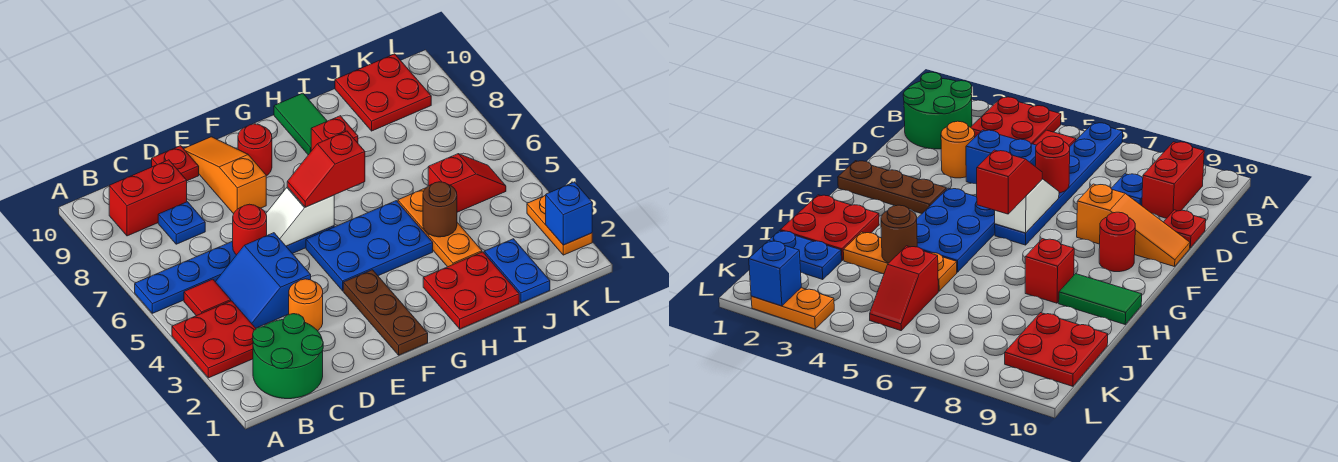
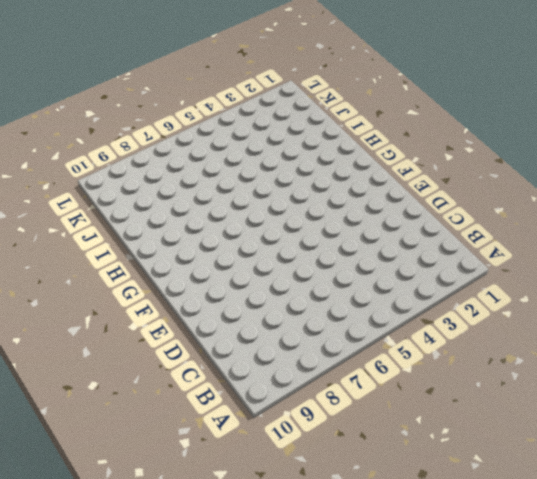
none -> red plate A3:B4 level 1
none -> blue plate A6:F6 level 1
none -> green round brick B1:C2 level 1

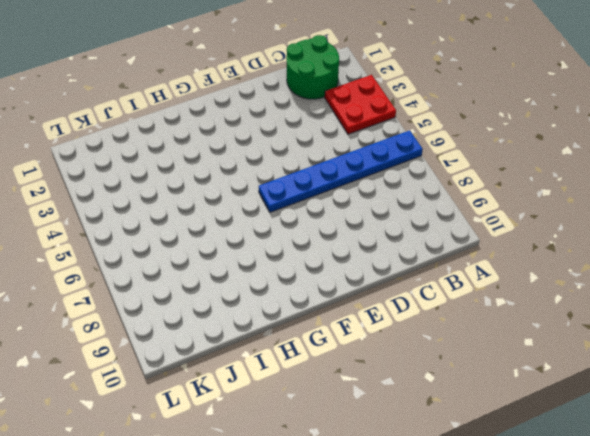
none -> red tile B5 level 1
none -> red brick B9:C9 level 1
none -> blue slope C4:D5 level 1 top D

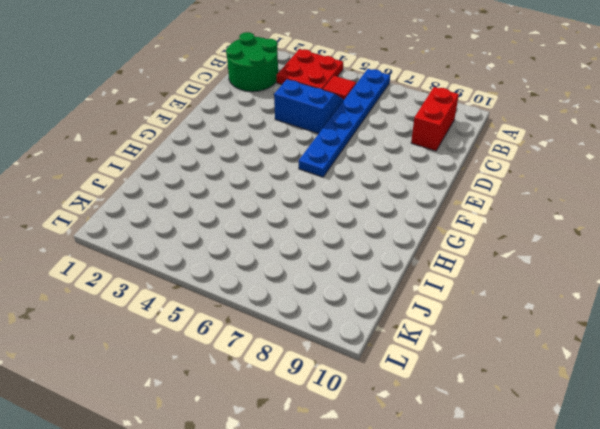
none -> blue plate C8 level 1
none -> orange round brick D3 level 1
none -> red plate D10 level 1

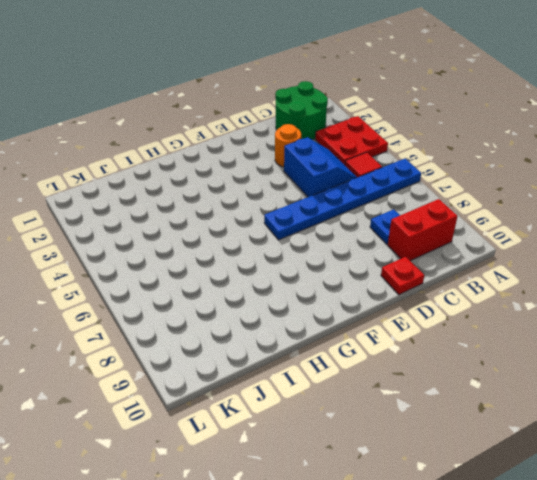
none -> orange slope E8:E10 level 1 top 8
none -> brown plate F1:F3 level 1
none -> blue plate F4:H5 level 1

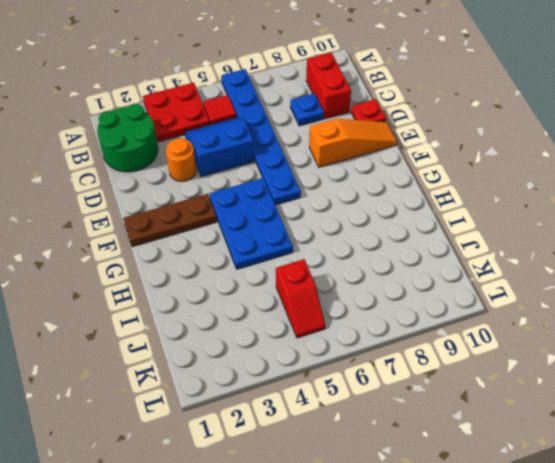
none -> red round brick F9 level 1
none -> red plate H1:I2 level 1
none -> red brick H8 level 1

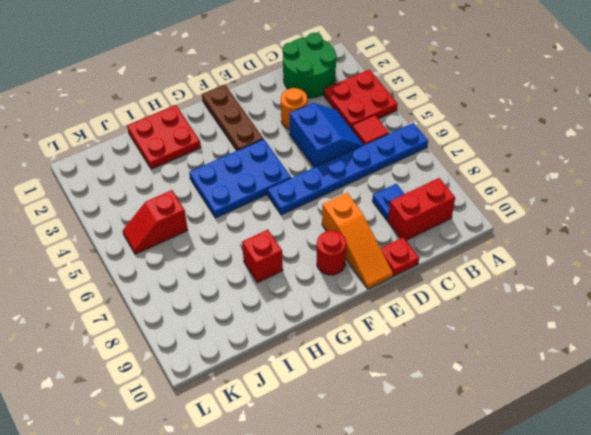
none -> green tile H9:H10 level 1
none -> orange plate I3:I5 level 1
none -> blue plate J1:J2 level 1

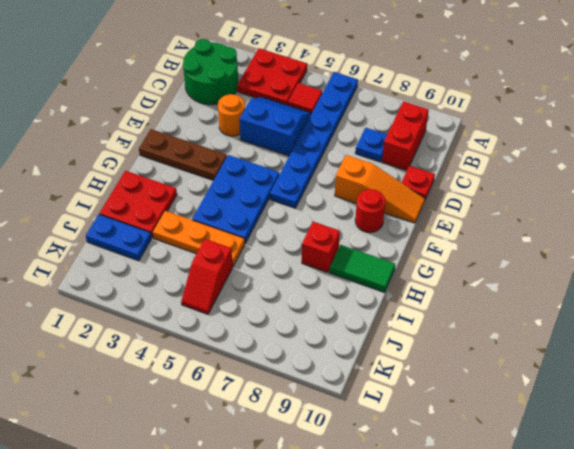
none -> red plate J9:K10 level 1
none -> orange plate L2:L3 level 1
none -> red round brick D6 level 2

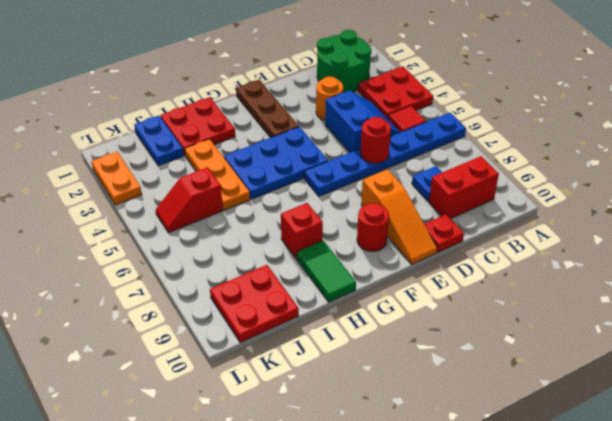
none -> white slope E6:F6 level 2 top F
none -> brown round brick I4 level 2
none -> blue brick L2 level 2

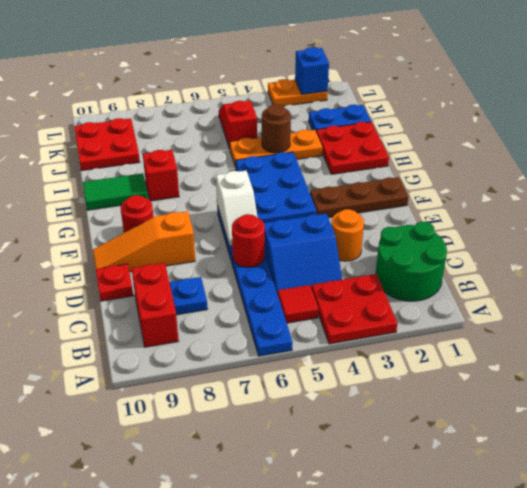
none -> red slope F6:G6 level 3 top G

